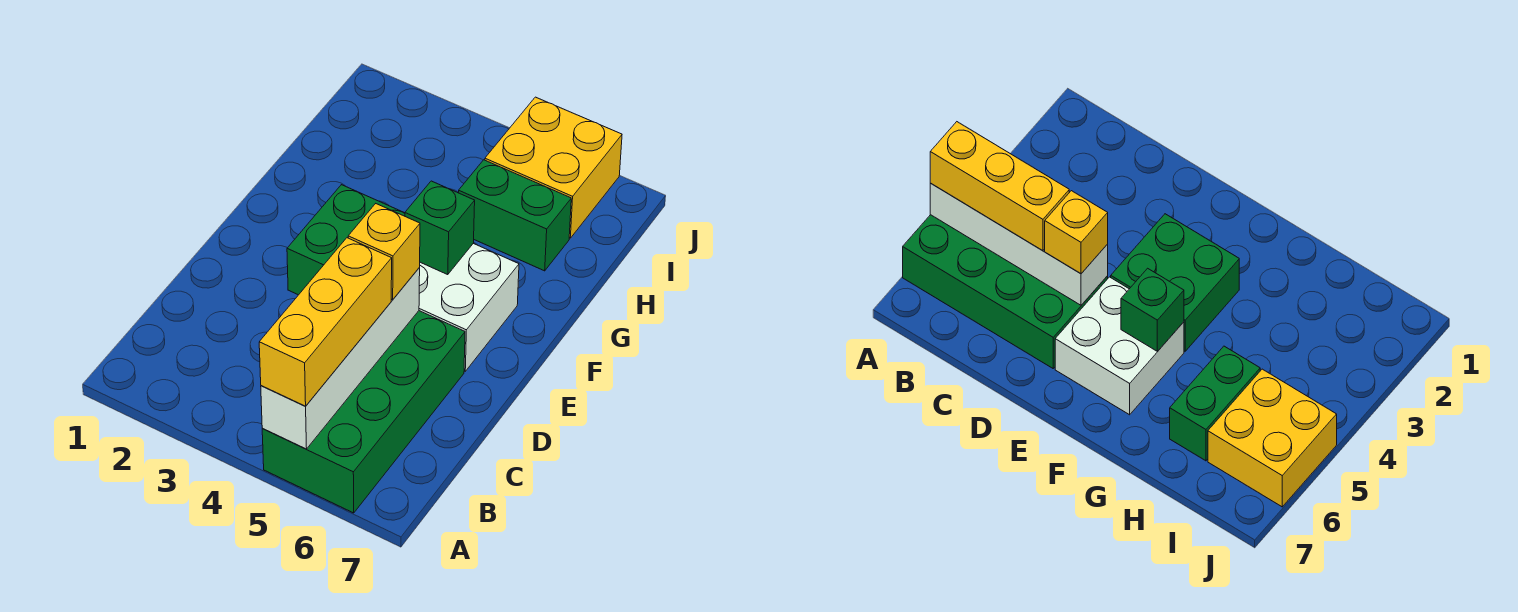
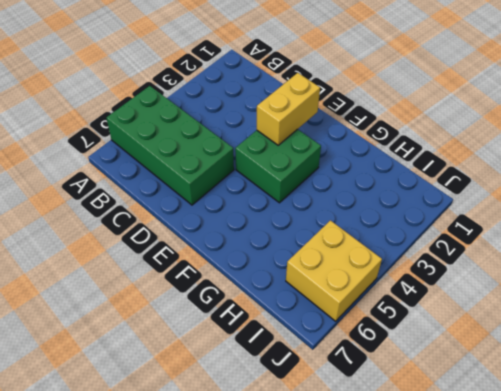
yellow brick E2:E3 level 2 -> none
none -> white brick E5:F6 level 1
none -> green brick H5:H6 level 1

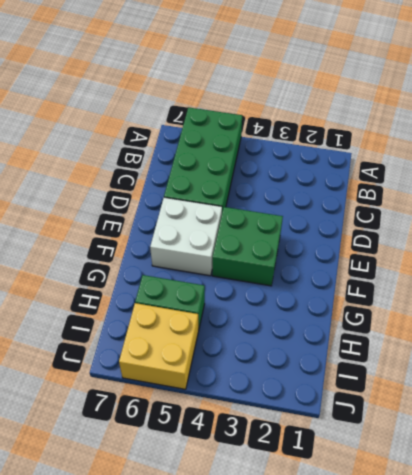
none -> white brick A5:D5 level 2
none -> green brick F5 level 2

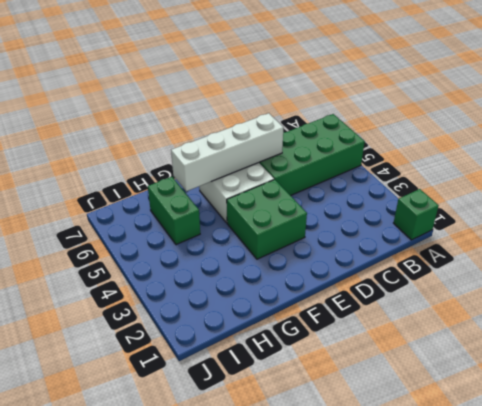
green brick A1 level 1 -> green brick F5 level 2
white brick D6:G6 level 2 -> white brick A5:D5 level 2
none -> yellow brick I5:J6 level 1
none -> yellow brick A5:C5 level 3

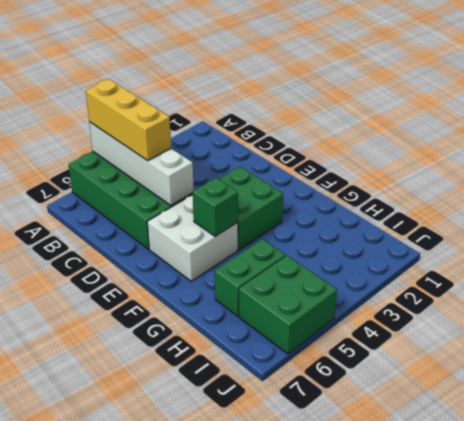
green brick I5:J6 level 1 -> yellow brick I5:J6 level 1
none -> yellow brick D5 level 3

